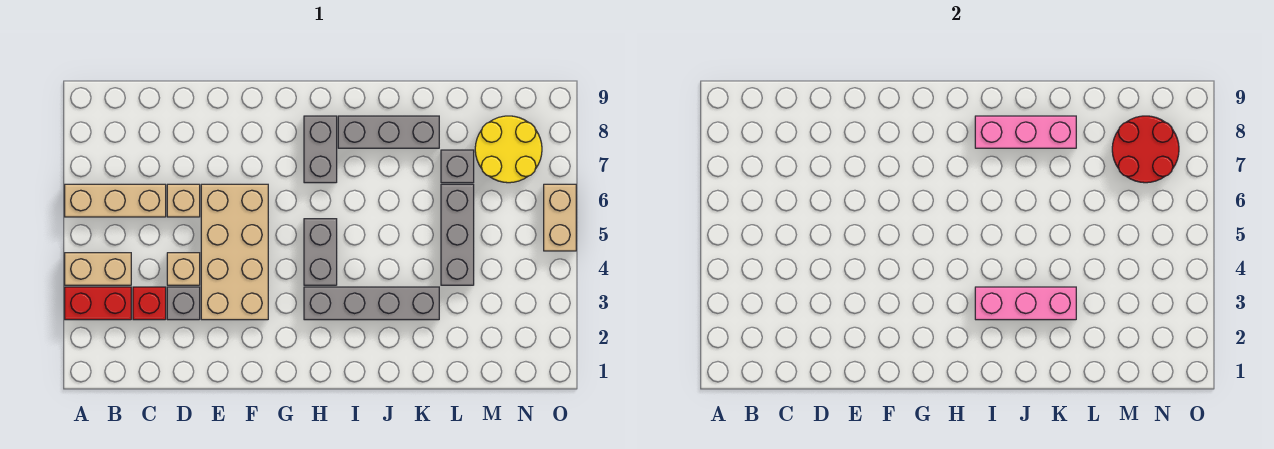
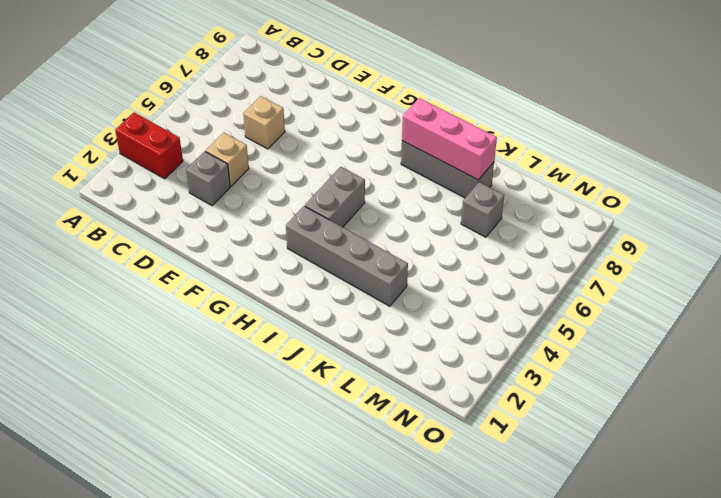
none -> tan brick A4:B4 level 1
none -> tan brick A6:C6 level 1
none -> red brick C3 level 1

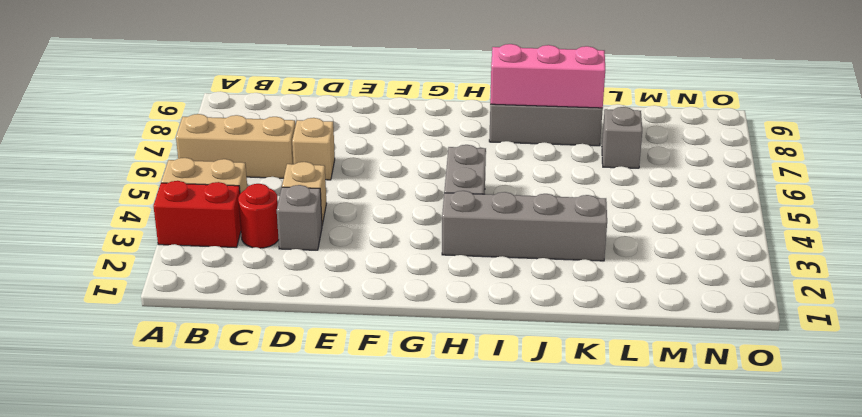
red round brick C3 level 1 -> red brick C3 level 1
none -> tan brick E3:F6 level 1
none -> grey brick H7:H8 level 1
none -> grey brick L4:L6 level 1

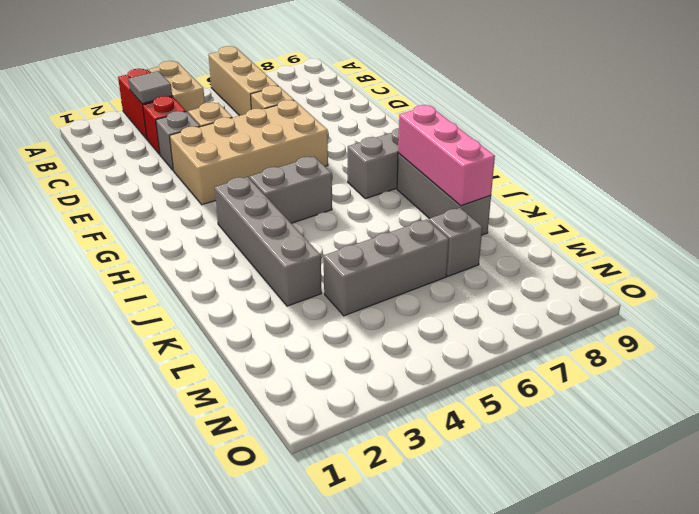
grey tile B3 level 2 -> none
none -> yellow round brick M7:N8 level 1
none -> tan brick O5:O6 level 1
none -> pink brick I3:K3 level 2

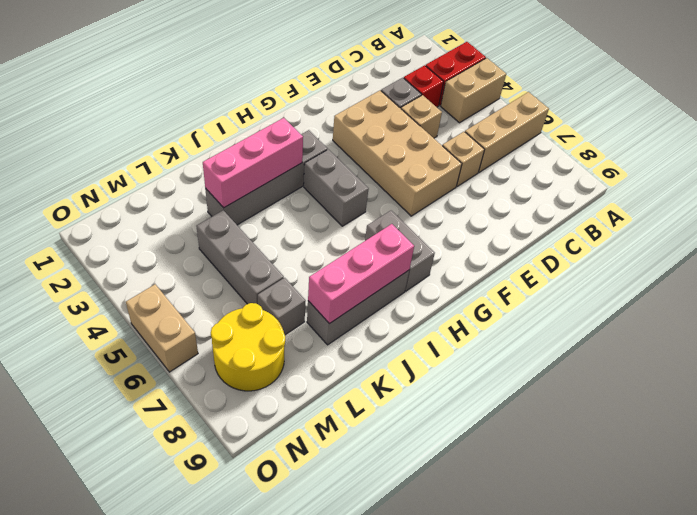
none -> red round brick M7:N8 level 2

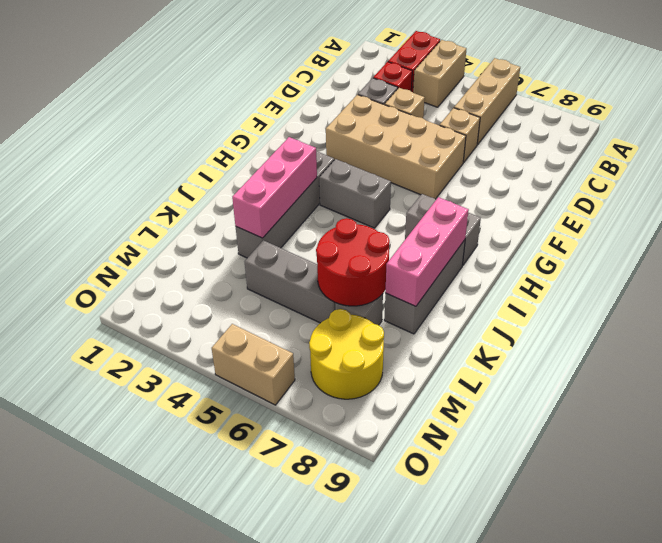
red round brick K6:L7 level 2 -> red round brick M7:N8 level 2

